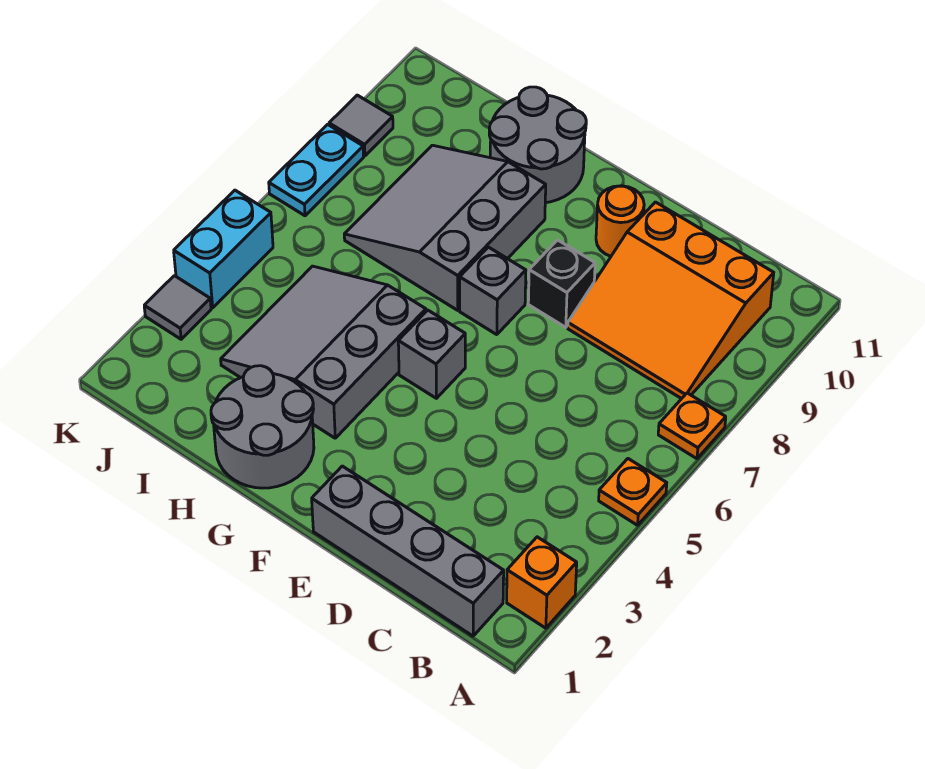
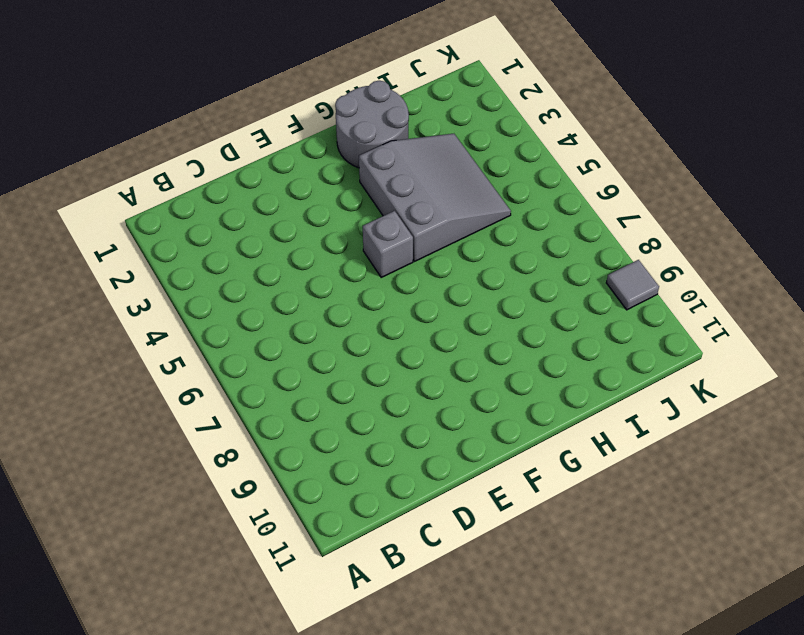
none -> orange brick A2 level 1
none -> orange plate A5 level 1
none -> orange plate A7 level 1

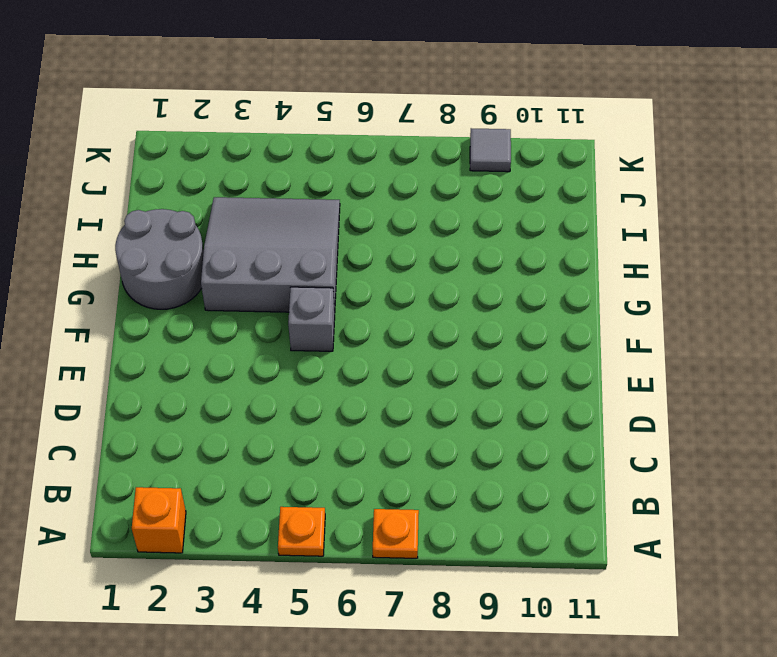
none -> grey brick B1:E1 level 1
none -> orange slope B8:D10 level 1 top 10
none -> black brick E8 level 1

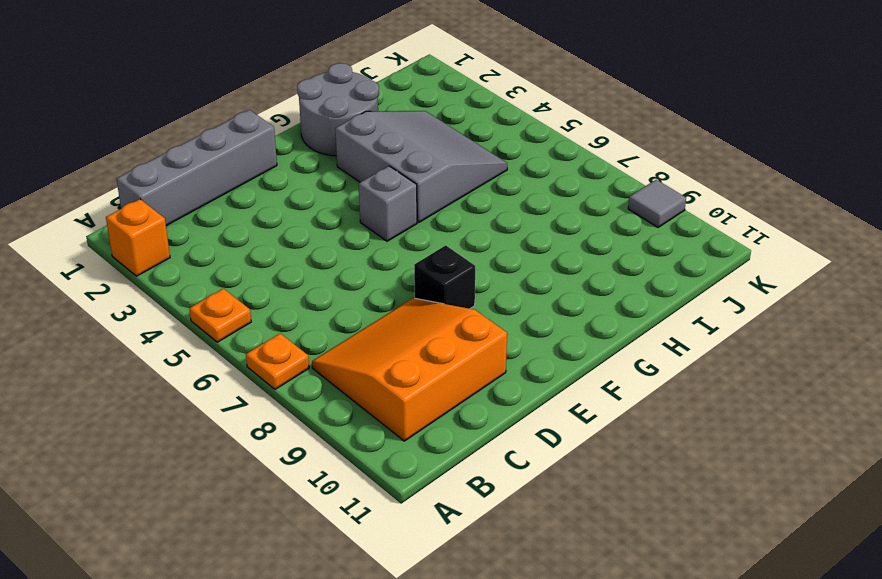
none -> orange round brick E10 level 1
none -> grey brick F7 level 1
none -> grey slope G7:I9 level 1 top G

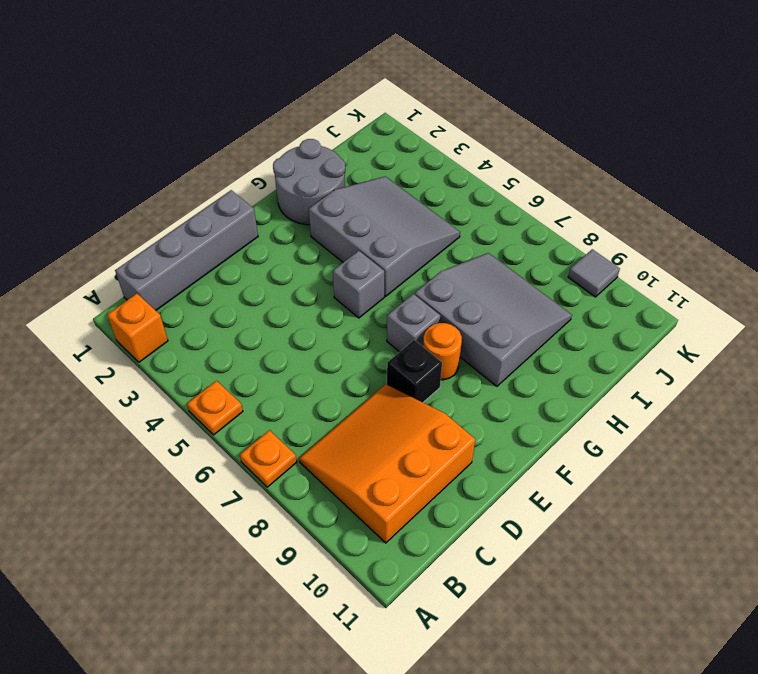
orange round brick F8 level 1 -> orange round brick E10 level 1
none -> grey round brick G10:H11 level 1
none -> grey tile K3 level 1
none -> cyan brick K4:K5 level 1

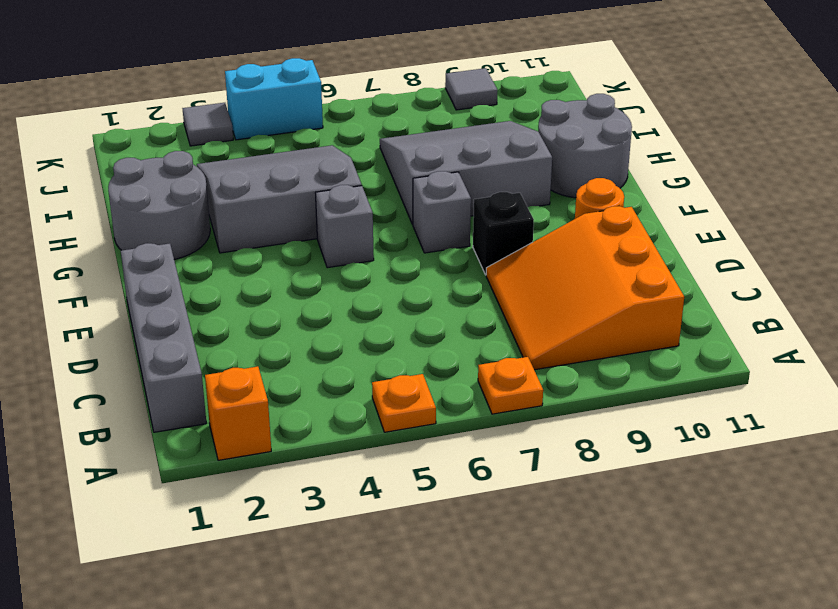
none -> cyan plate K7:K8 level 1

